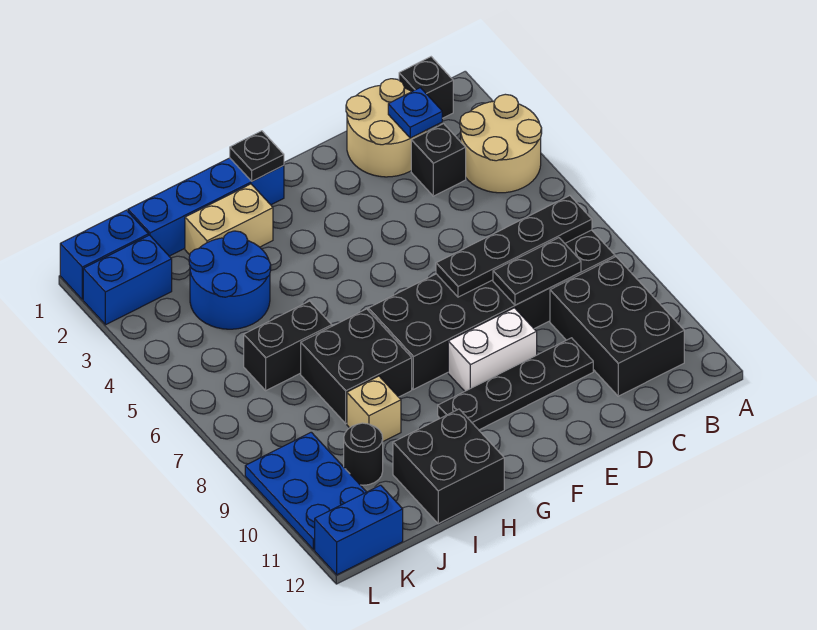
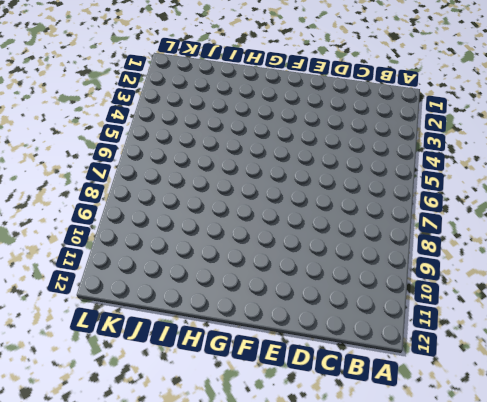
none -> tan round brick A3:B4 level 1
none -> black brick B1 level 1
none -> black brick B7:G8 level 1

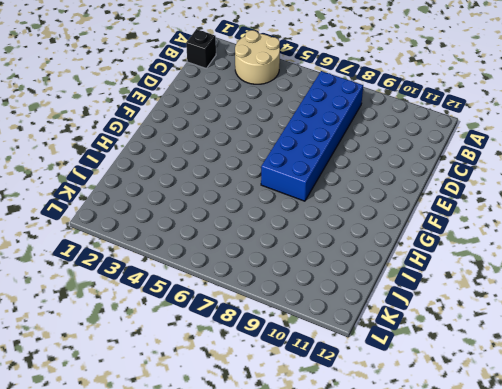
blue brick B7:G8 level 1 -> black brick B7:G8 level 1
none -> black brick B9:C11 level 1
none -> tan round brick C1:D2 level 1
none -> black brick C3 level 1

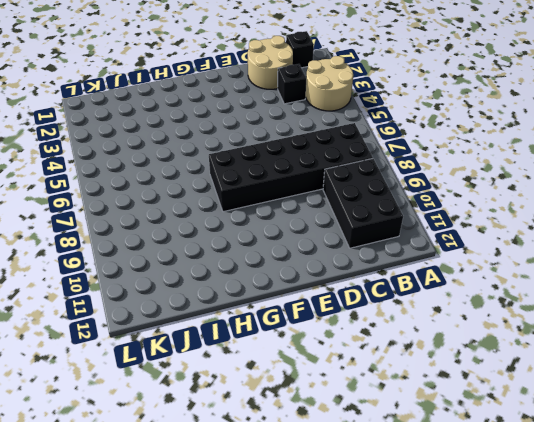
none -> black plate D10:G10 level 1
none -> white brick E9:F9 level 1
none -> blue brick G1:J1 level 1

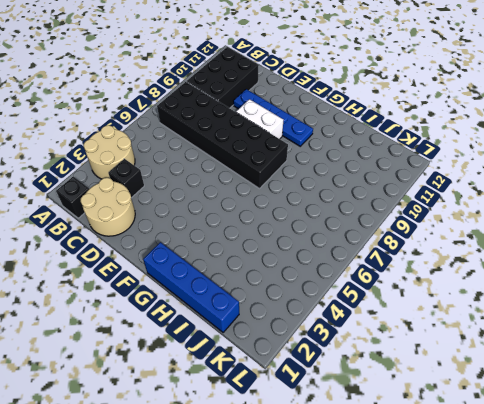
blue plate D10:G10 level 1 -> black plate D10:G10 level 1
none -> tan brick H2:I2 level 1
none -> black brick H7:I8 level 1
none -> black brick H11:I12 level 1

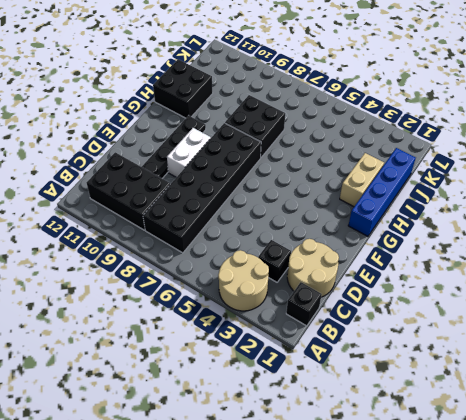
none -> blue round brick I3:J4 level 1
none -> black brick I6:J6 level 1
none -> tan brick I9 level 1

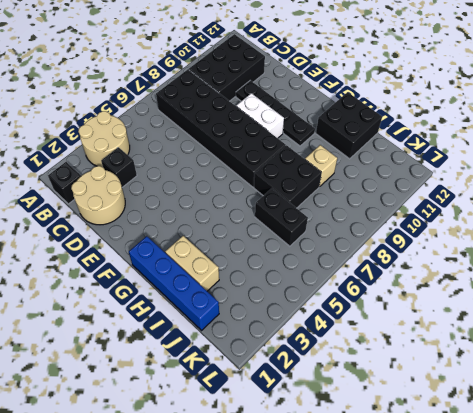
none -> blue round brick I3:J4 level 1
none -> black round brick J10 level 1
none -> blue brick K1:L1 level 1

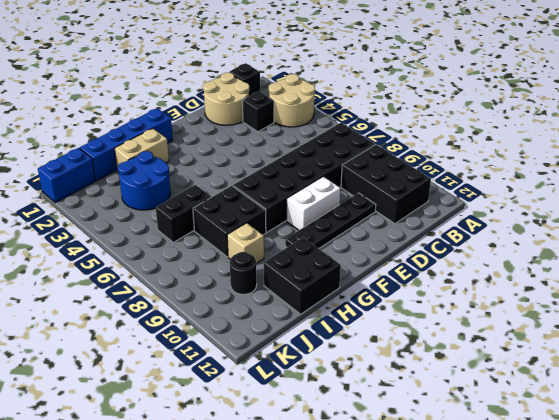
none -> blue brick K2:L2 level 1
none -> blue plate K9:L11 level 1
none -> blue brick K12:L12 level 1

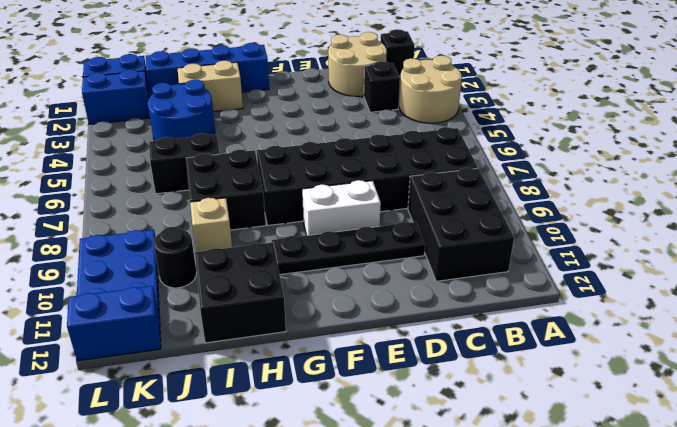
none -> black plate B7:E7 level 2
none -> blue plate C2 level 2
none -> black plate C8:D8 level 2

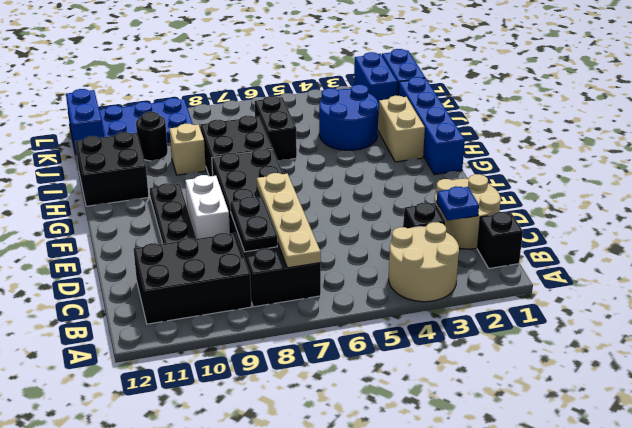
tan plate B7:E7 level 2 -> black plate B7:E7 level 2
none -> black plate G1 level 2

